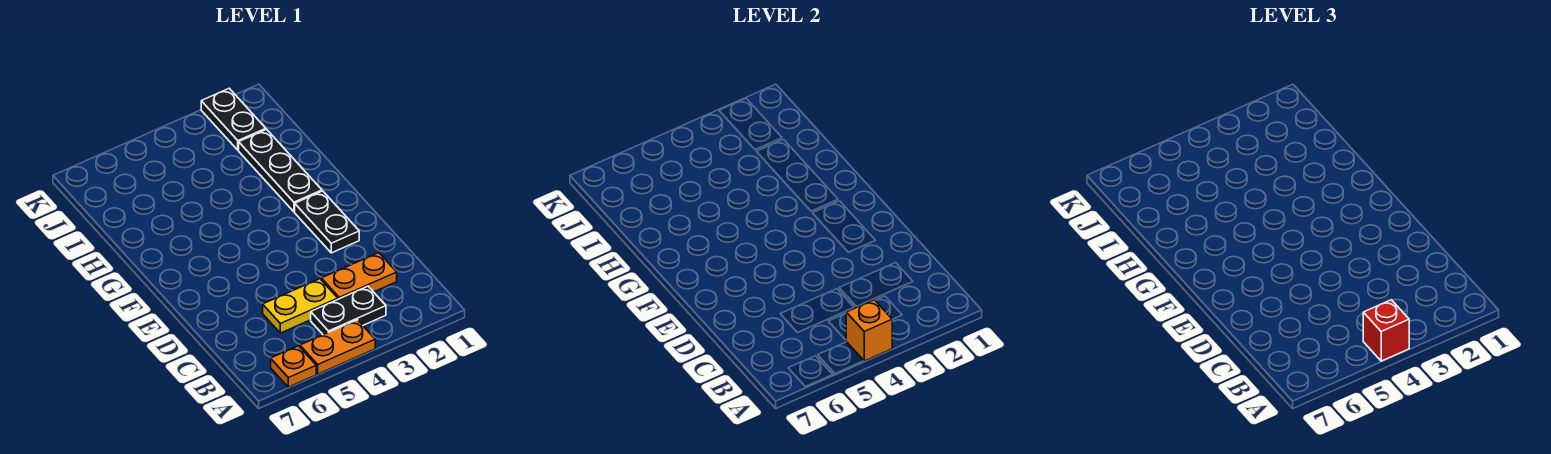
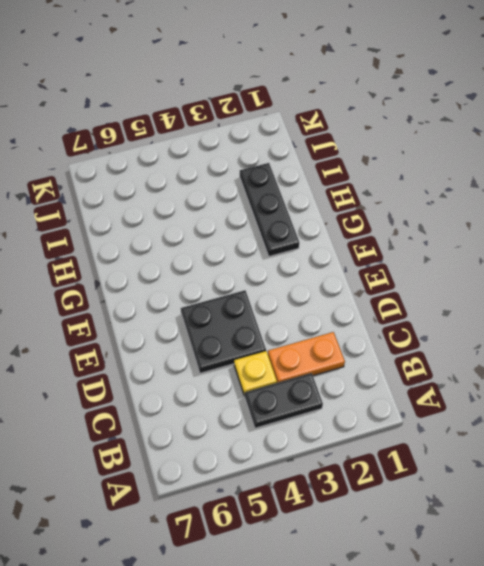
yellow plate C4 level 1 -> yellow plate C4:C5 level 1
black plate D4:E5 level 1 -> none
none -> orange plate A4:A5 level 1
none -> orange plate A6 level 1

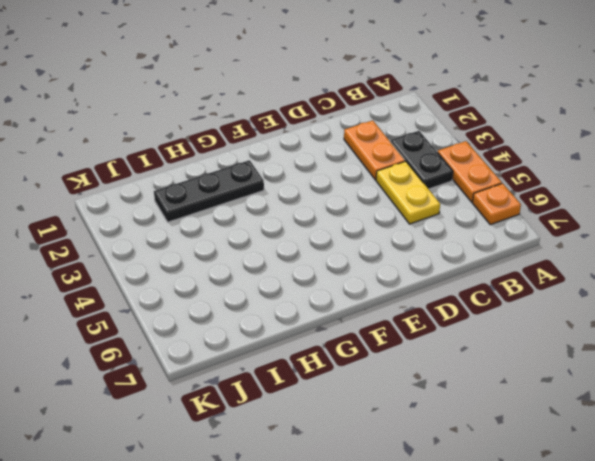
none -> black plate E2:F2 level 1
none -> black plate J2:K2 level 1

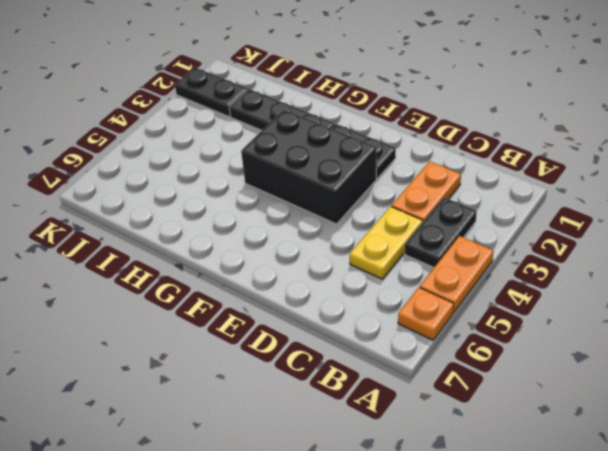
black brick E3:G4 level 1 -> none
none -> orange brick A4 level 2
none -> red brick A4 level 3

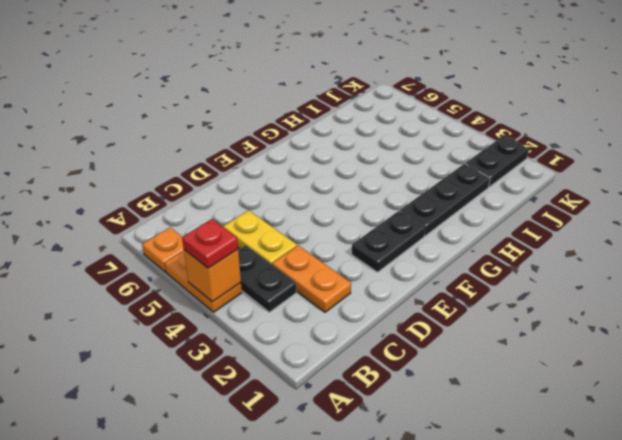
red plate A4 level 3 -> red brick A4 level 3

